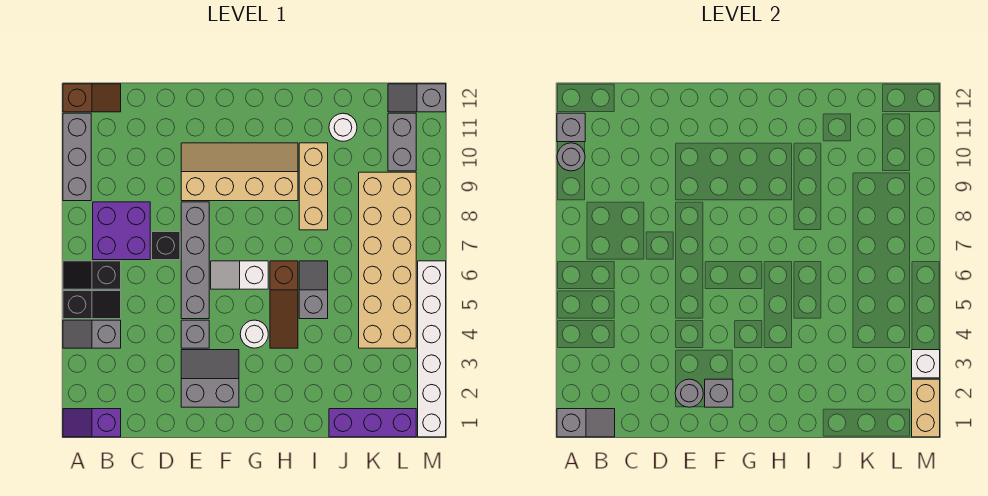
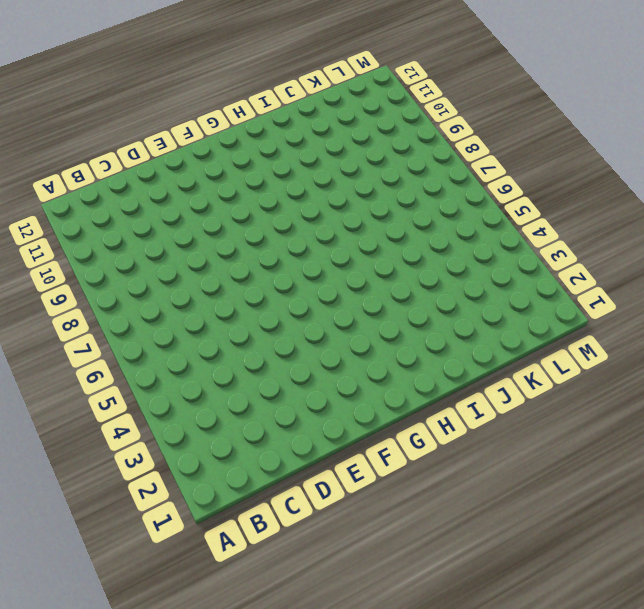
none -> purple slope A1:B1 level 1 top B
none -> grey slope A4:B4 level 1 top B
none -> black slope A5:B5 level 1 top A
none -> black slope A6:B6 level 1 top B

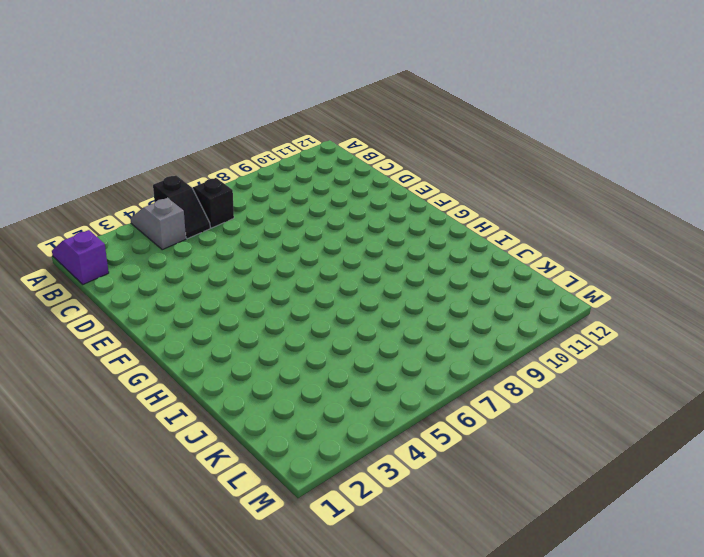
none -> grey brick A9:A11 level 1
none -> brown slope A12:B12 level 1 top A
none -> purple brick B7:C8 level 1
none -> black brick D7 level 1

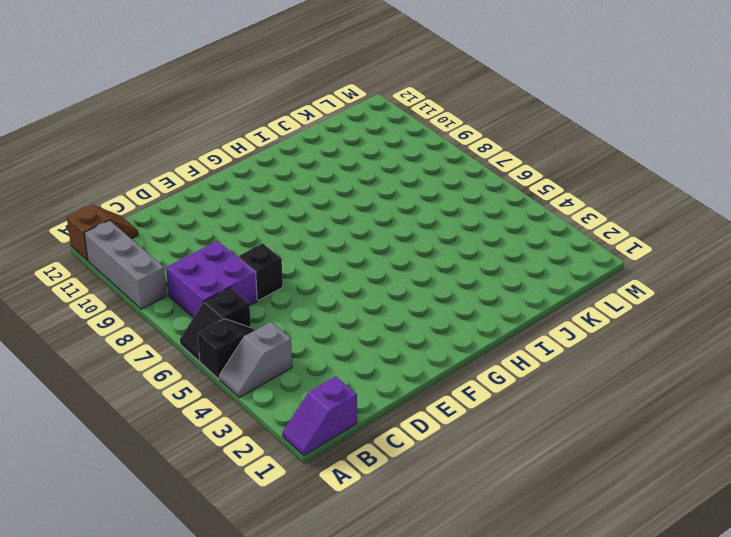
none -> grey slope E2:F3 level 1 top 2
none -> grey brick E4 level 1
none -> grey brick E5:E8 level 1
none -> tan slope E9:H10 level 1 top 9

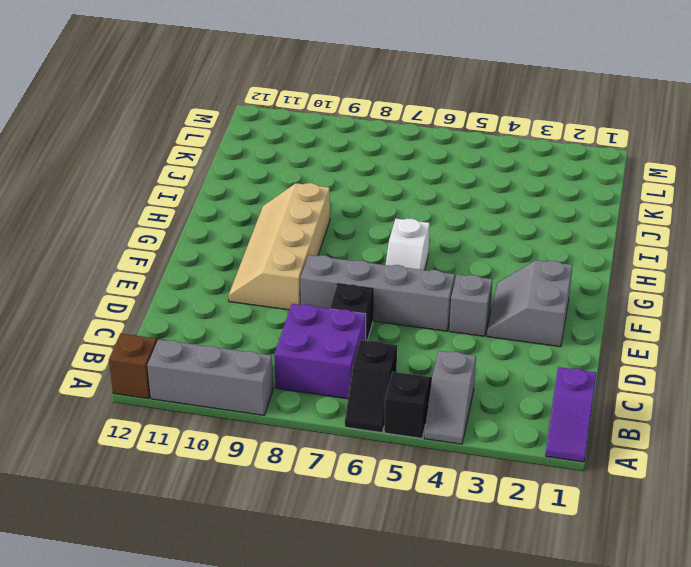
none -> white round brick G4 level 1
none -> brown slope H4:H6 level 1 top 6
none -> grey slope I5:I6 level 1 top 5
none -> tan brick I8:I10 level 1

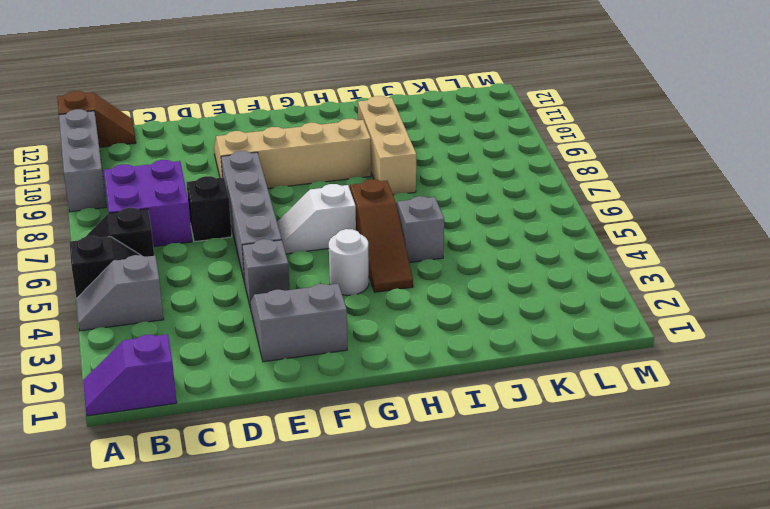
none -> purple brick J1:L1 level 1
none -> white round brick J11 level 1
none -> tan brick K4:L9 level 1
none -> grey brick L10:L11 level 1

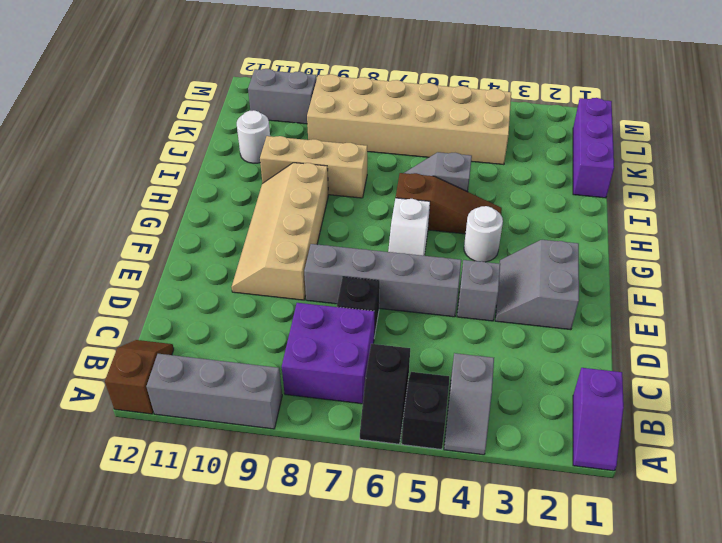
none -> grey slope L12:M12 level 1 top M
none -> white brick M1:M6 level 1
none -> grey slope A1:B1 level 2 top A
none -> grey round brick A10 level 2

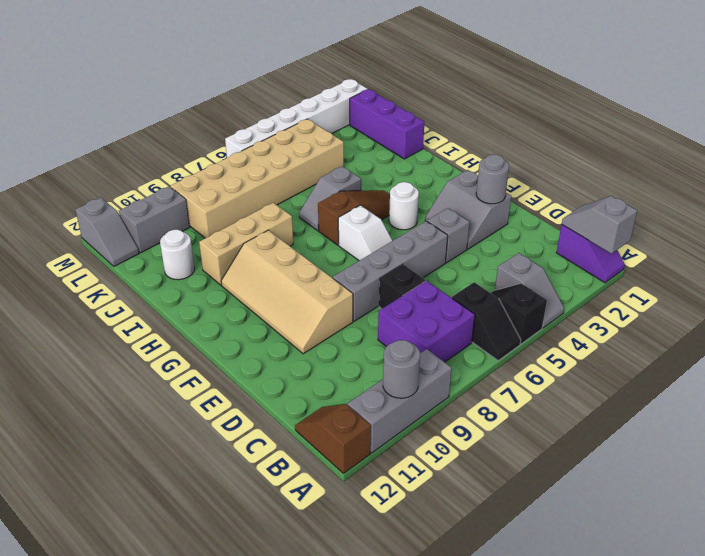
none -> grey brick A11 level 2
none -> grey brick F2 level 2
none -> tan brick M1:M2 level 2
none -> white brick M3 level 2

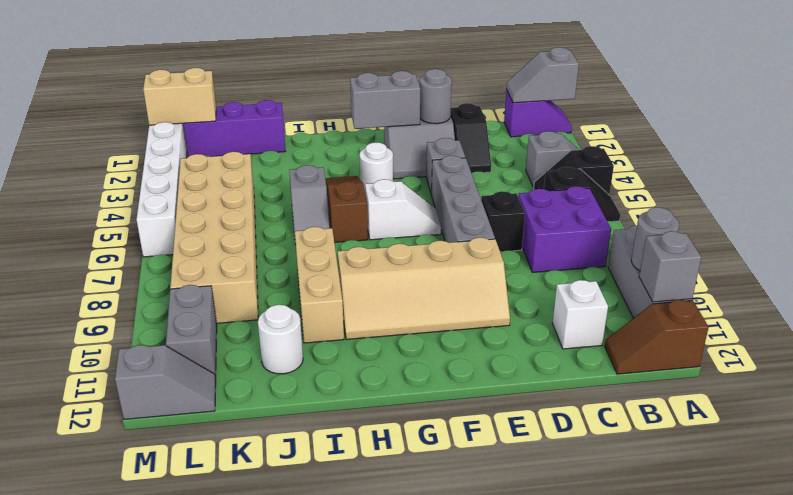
white brick C11 level 1 -> white brick M3 level 2
black slope D2:D3 level 1 top 2 -> none
grey brick F2:G2 level 2 -> grey brick F2 level 2
tan brick L1:M1 level 2 -> tan brick M1:M2 level 2

